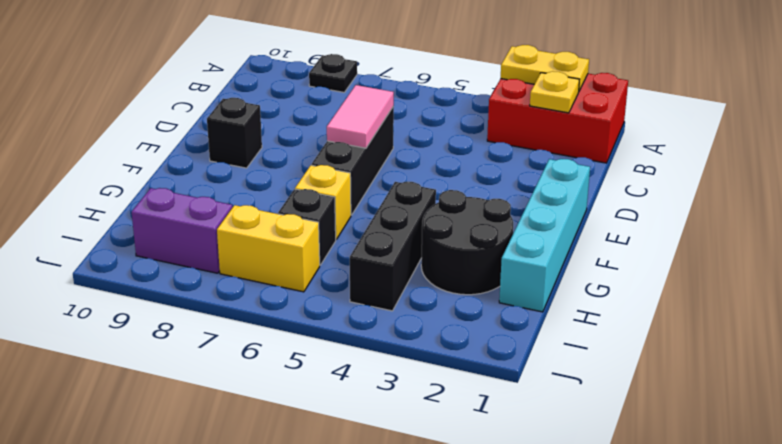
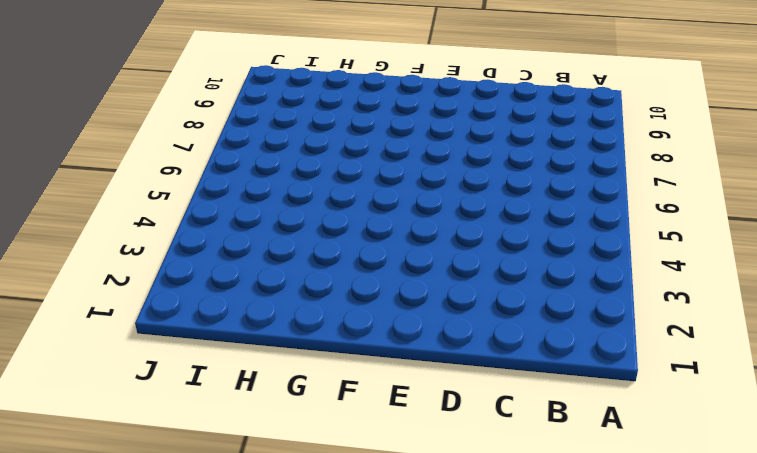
none -> red brick A1:B3 level 1
none -> black plate A8 level 1
none -> black brick D6:F6 level 1

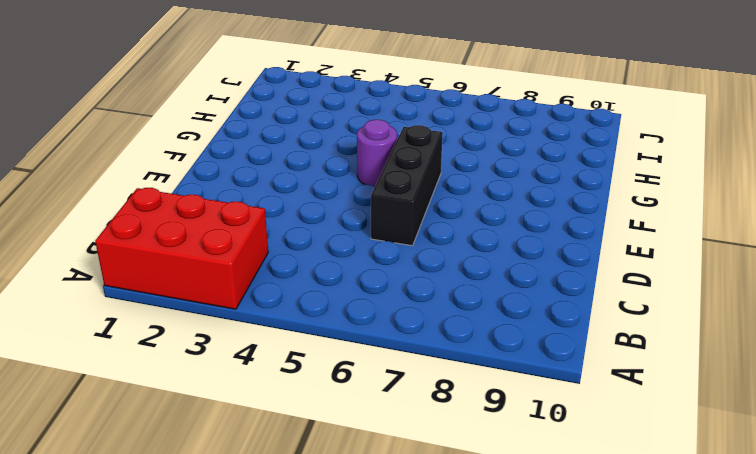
purple round brick F5 level 1 -> none
none -> black plate A8 level 1
none -> cyan brick E1:H1 level 1
none -> black brick E9 level 1

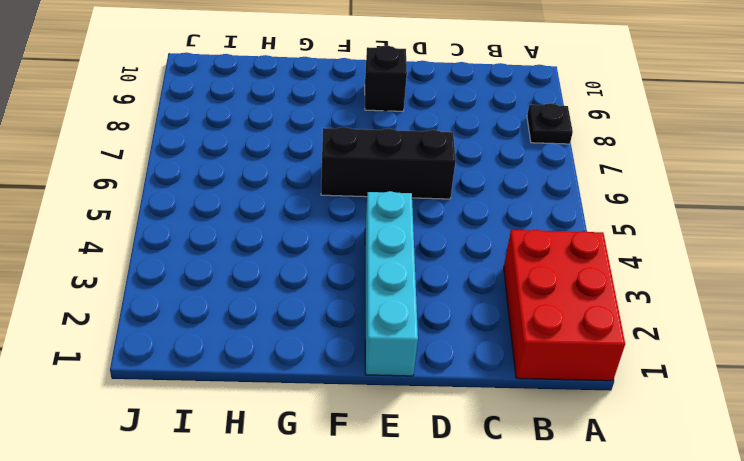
cyan brick E1:E4 level 1 -> cyan brick E1:H1 level 1
none -> black round brick G2:H3 level 1
none -> black brick G4:I4 level 1
none -> yellow brick G6 level 1

